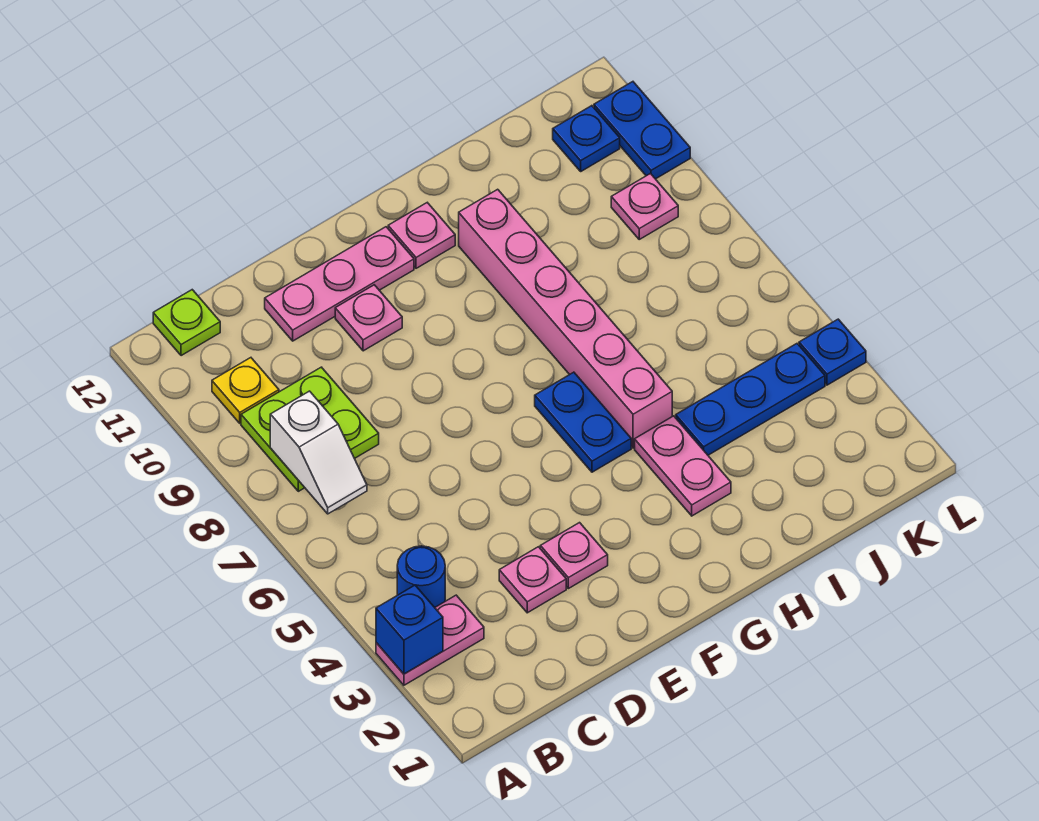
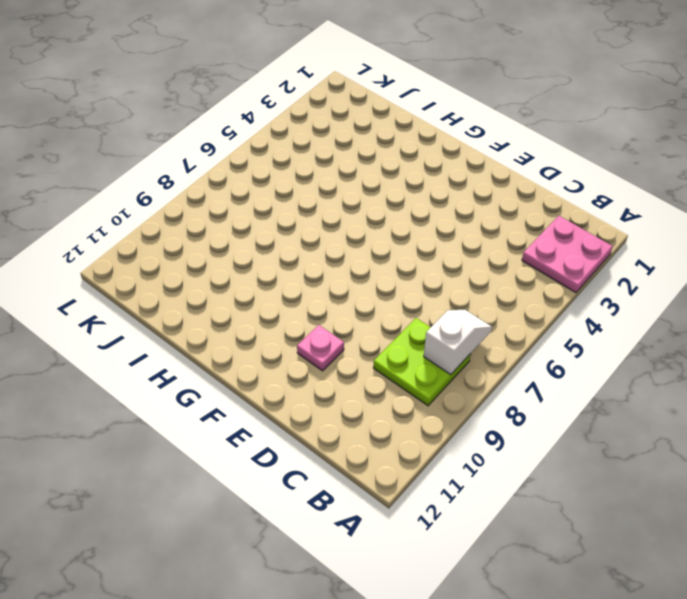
pink plate A2:B3 level 1 -> pink plate A3:B3 level 1
none -> blue round brick B4 level 1
none -> yellow plate B10 level 1
none -> lime plate B12 level 1

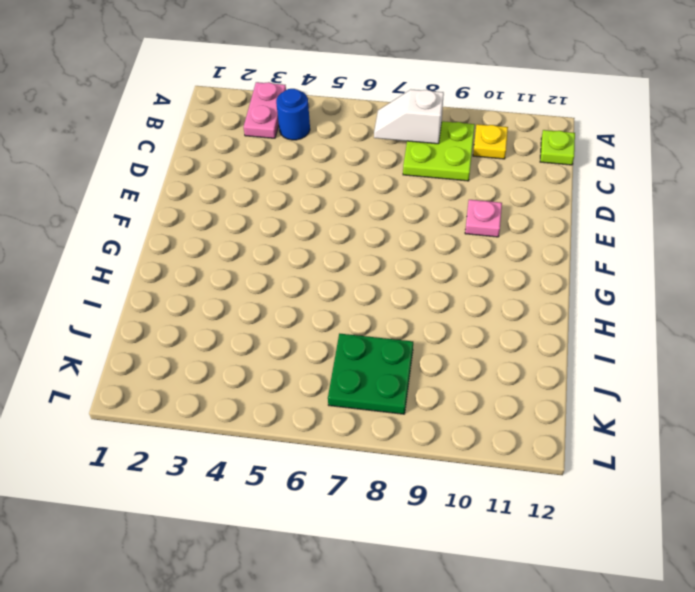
green plate J7:K8 level 1 -> none
none -> pink plate D3 level 1
none -> pink plate D11:F11 level 1
none -> pink plate E3 level 1

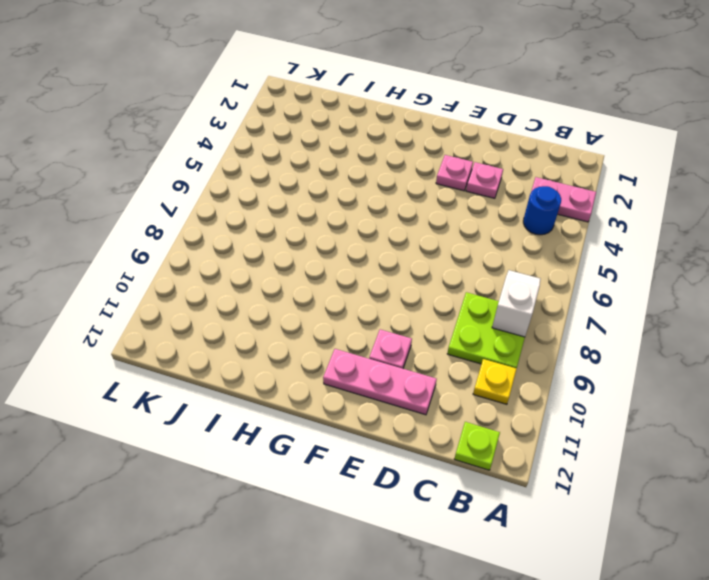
none -> blue plate G5:G6 level 1
none -> pink plate G11 level 1
none -> pink plate H3:H4 level 1

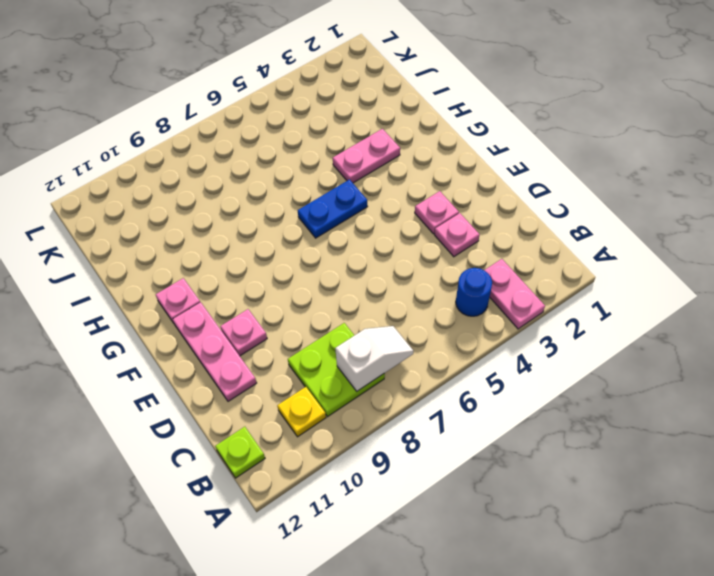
none -> pink brick H5:H10 level 1
none -> blue plate I4:K4 level 1
none -> pink plate K9 level 1

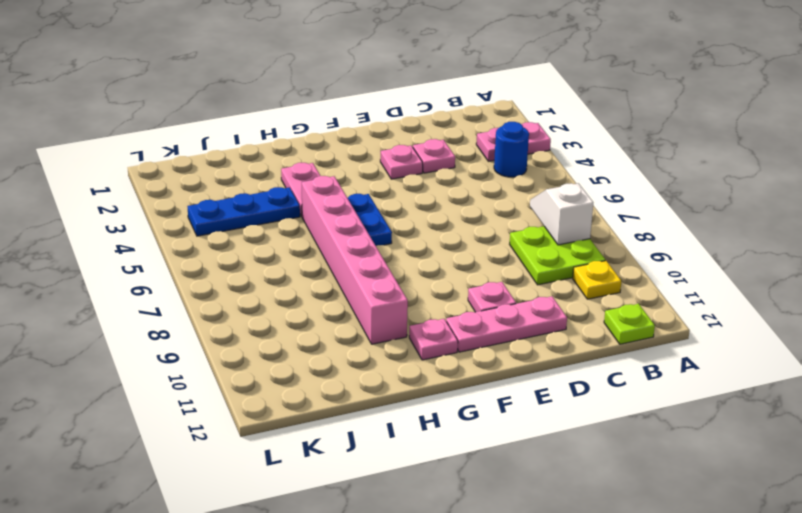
none -> pink plate K9 level 1
none -> blue plate K11 level 1
none -> blue plate L4 level 1

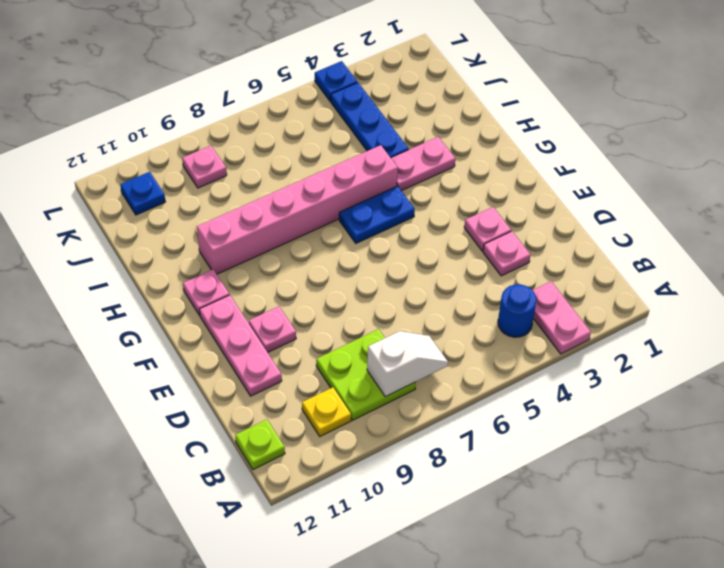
none -> blue plate L10:L11 level 1
none -> blue brick A3 level 2

